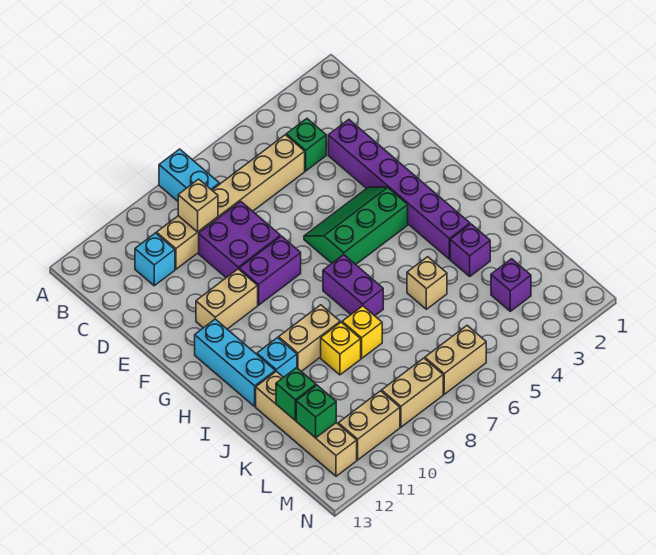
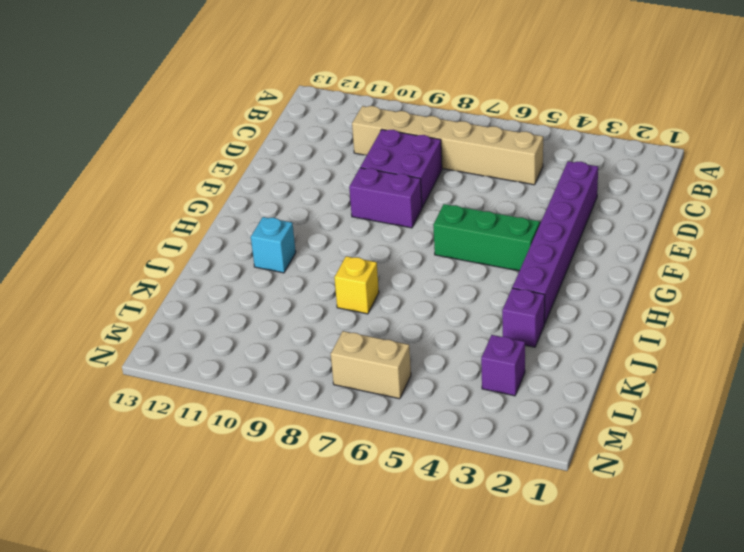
none -> cyan brick A8:B8 level 1
none -> green brick C4 level 1
none -> cyan brick C11 level 1

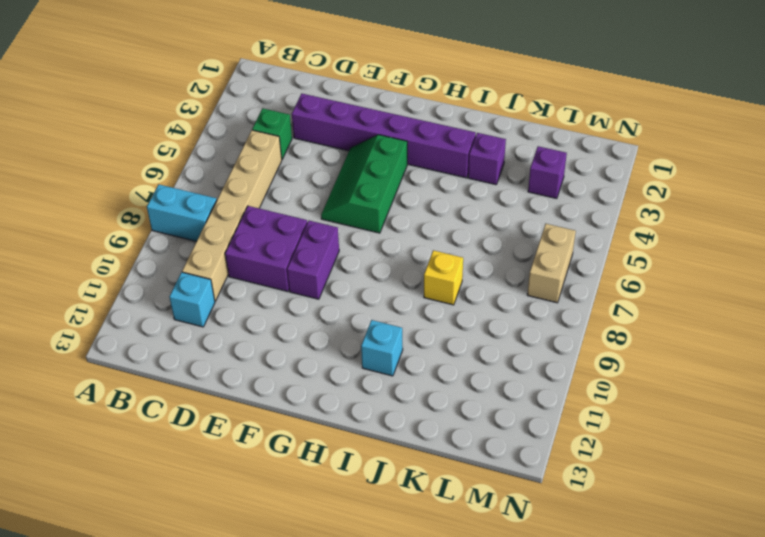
none -> tan brick F10:F11 level 1
none -> cyan brick G12:I12 level 1
none -> purple brick H7:I7 level 1

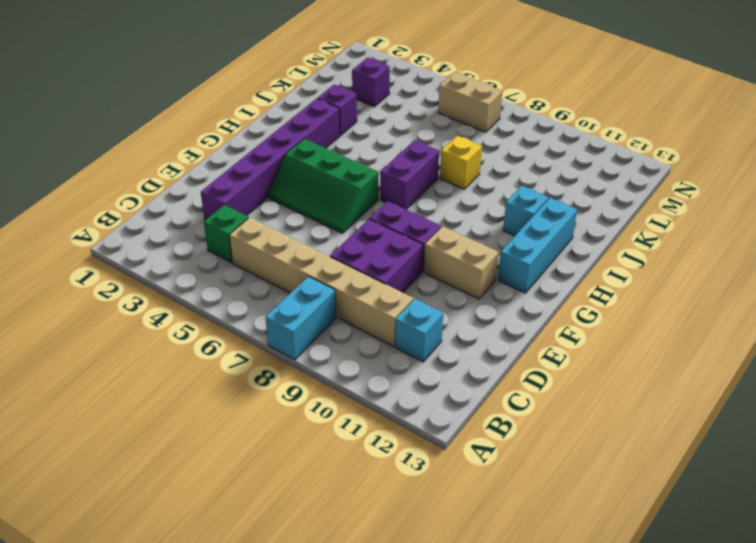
none -> tan brick I9:I10 level 1
none -> tan brick J5 level 1
none -> yellow brick J9 level 1

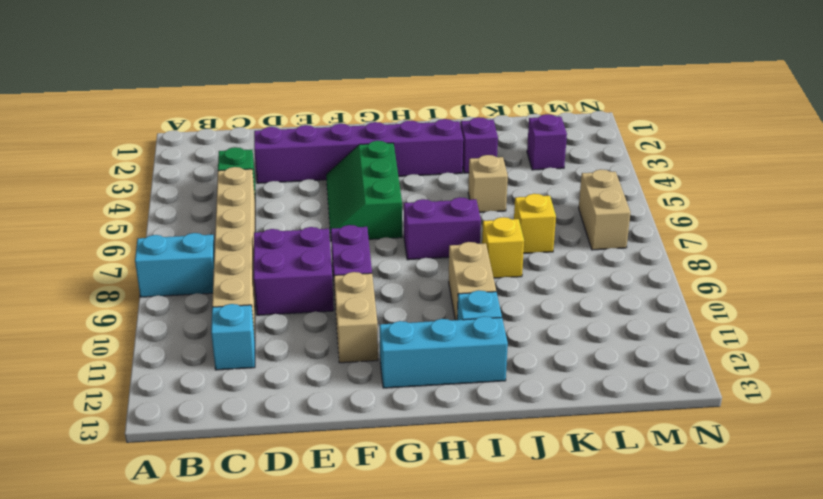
yellow brick K7 level 1 -> yellow brick J9 level 1
none -> tan brick J12:M12 level 1
none -> tan brick M8:M9 level 1
none -> tan brick M10:M11 level 1

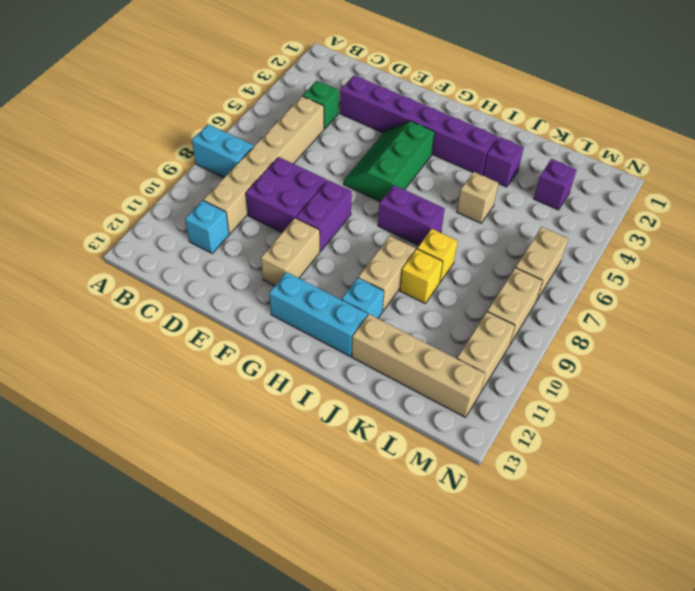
none -> tan brick C9 level 2
none -> green brick K12 level 2
none -> green brick L12 level 2

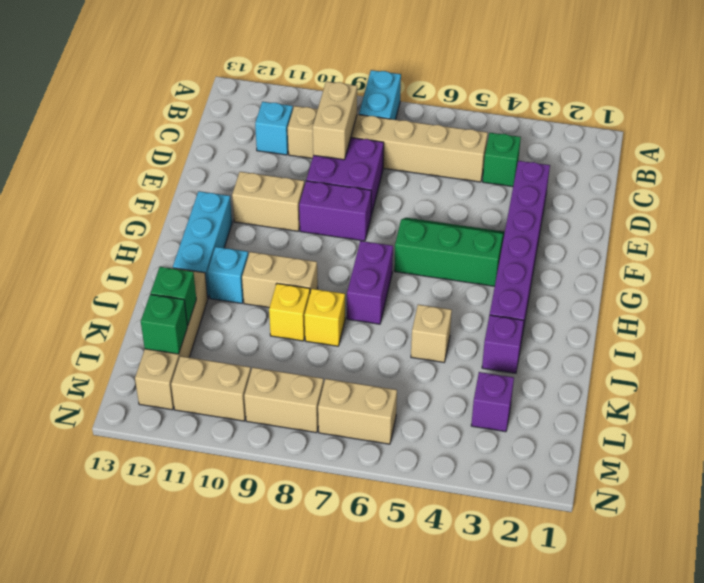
tan brick C9:D9 level 2 -> tan brick C9 level 2

